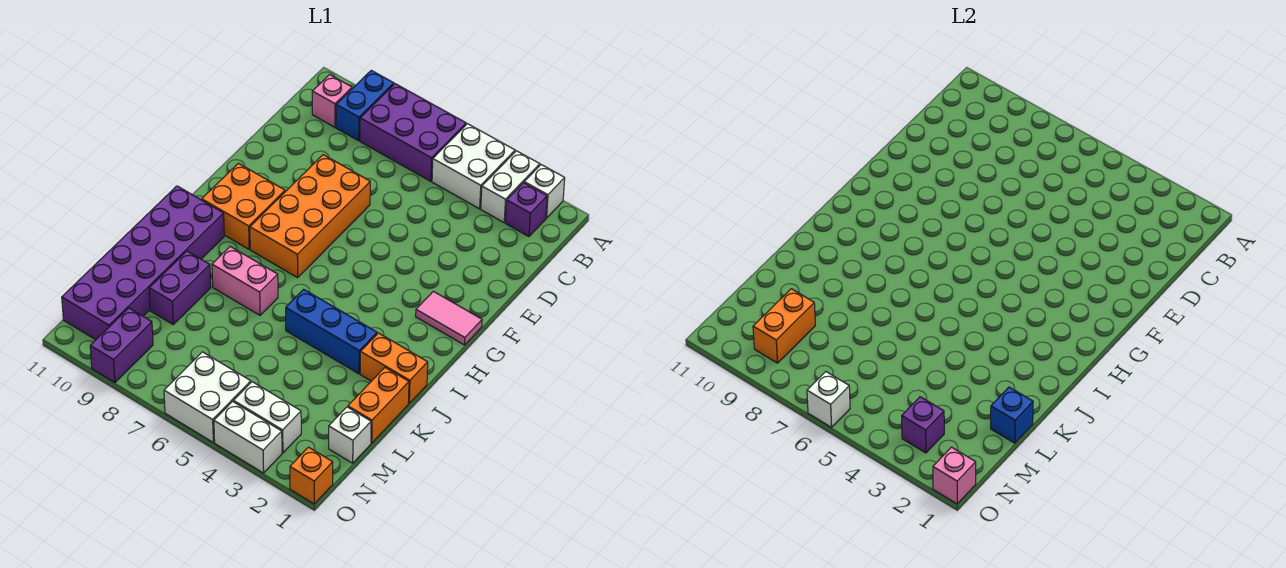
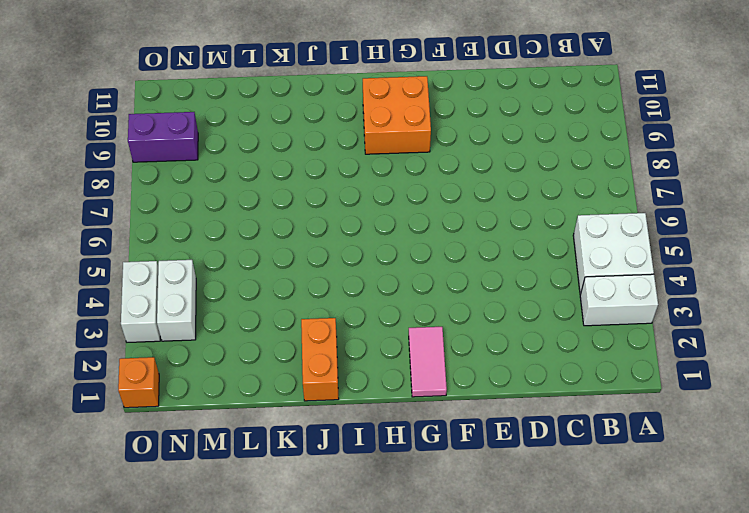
none -> white brick A2 level 1
none -> purple brick A6:B8 level 1
none -> blue brick A9:B9 level 1

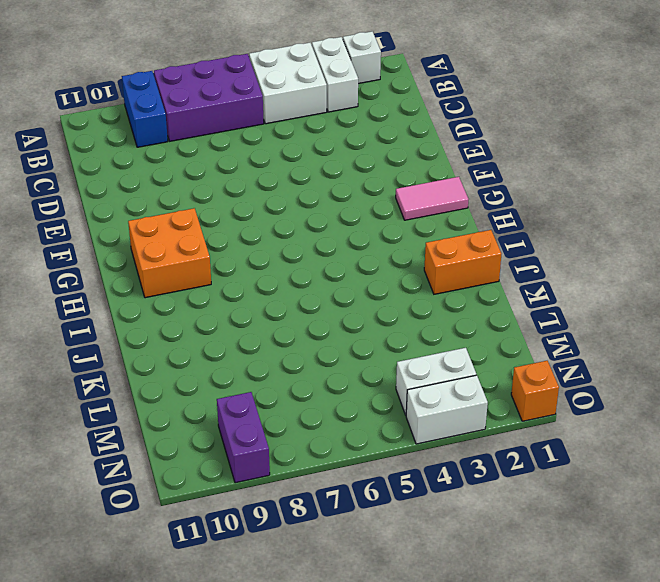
none -> purple brick B2 level 1
none -> pink brick B10 level 1
none -> orange brick E7:H8 level 1

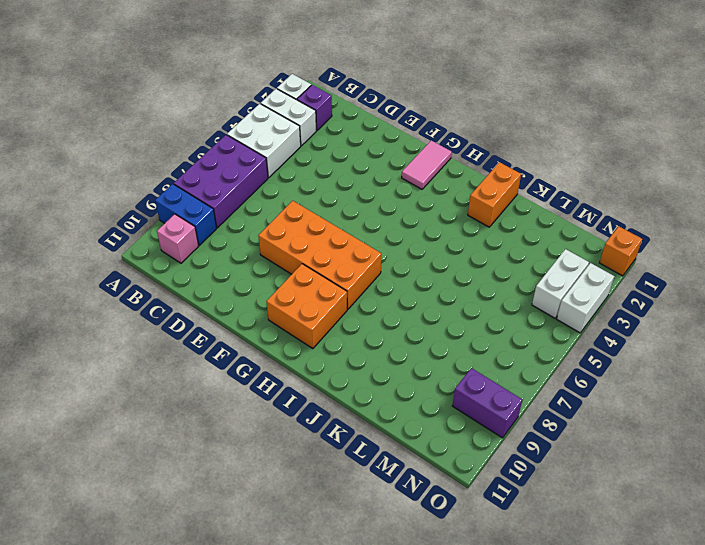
none -> purple brick I10:N11 level 1
none -> blue brick J3:J5 level 1
none -> pink brick J7:J8 level 1

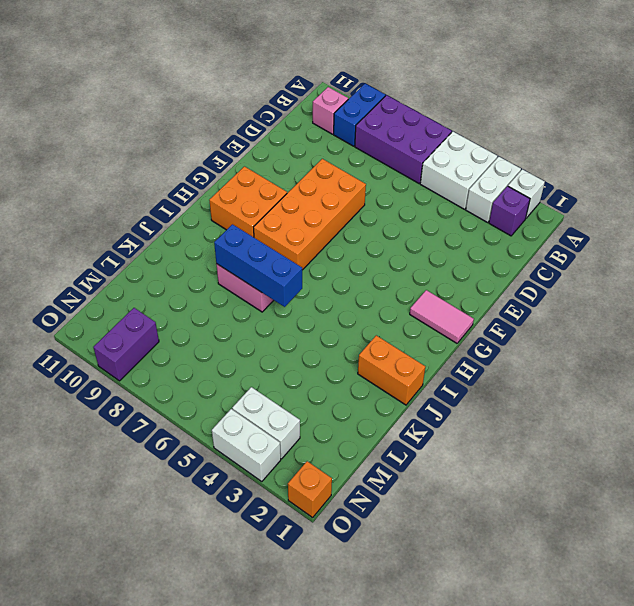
blue brick J6:J8 level 2 -> blue brick J3:J5 level 1
none -> purple brick I10:N11 level 1
none -> orange brick K1:L1 level 1
none -> purple brick K9:L9 level 1

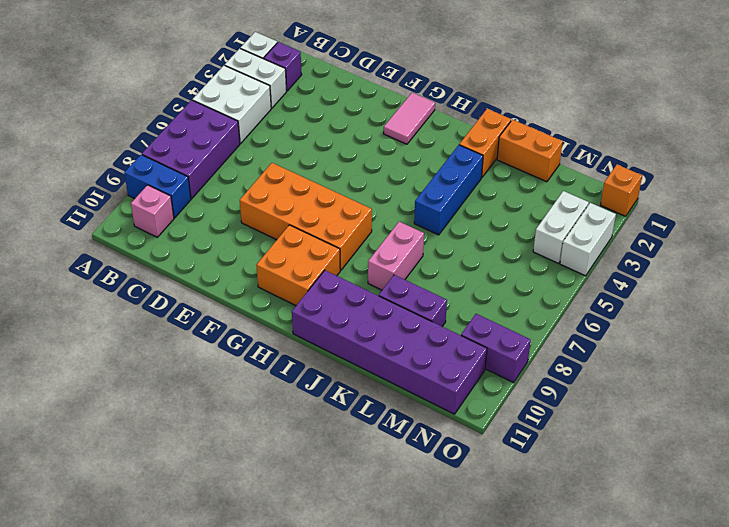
none -> white brick M1 level 1
none -> white brick N5:O6 level 1
none -> blue brick L1 level 2

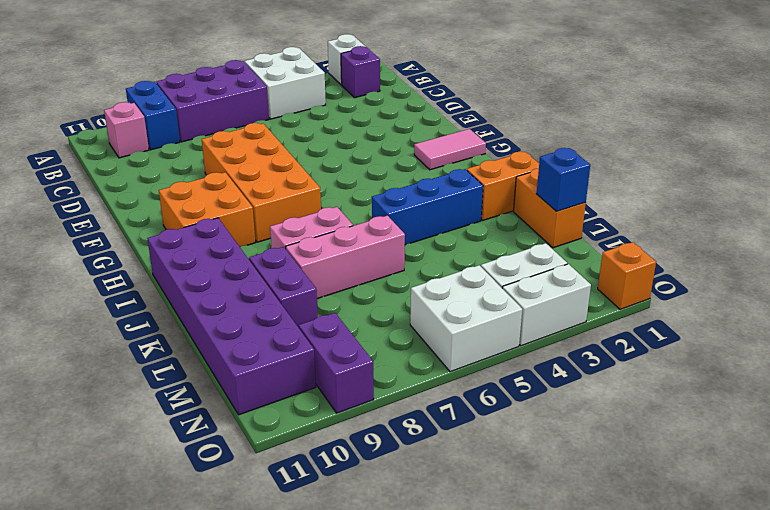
pink brick K6:K8 level 1 -> none
none -> white brick A3:B3 level 1
none -> white brick M1 level 1
none -> orange brick M9:N9 level 2

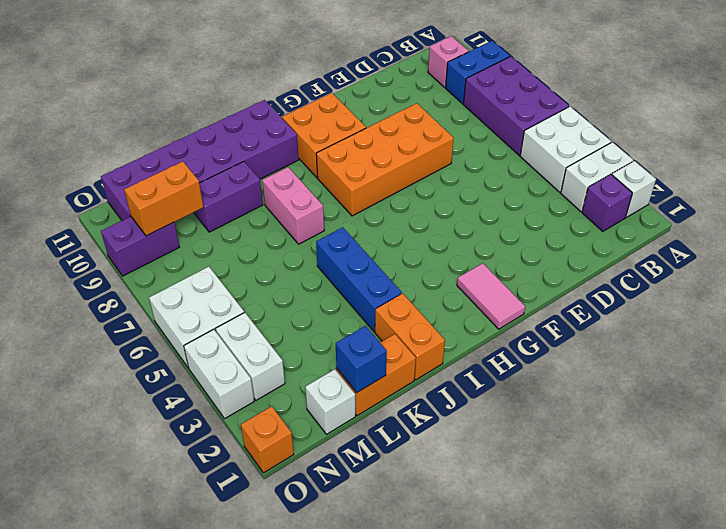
none -> purple brick N3 level 2
none -> pink brick O1 level 2
none -> white brick O6 level 2

